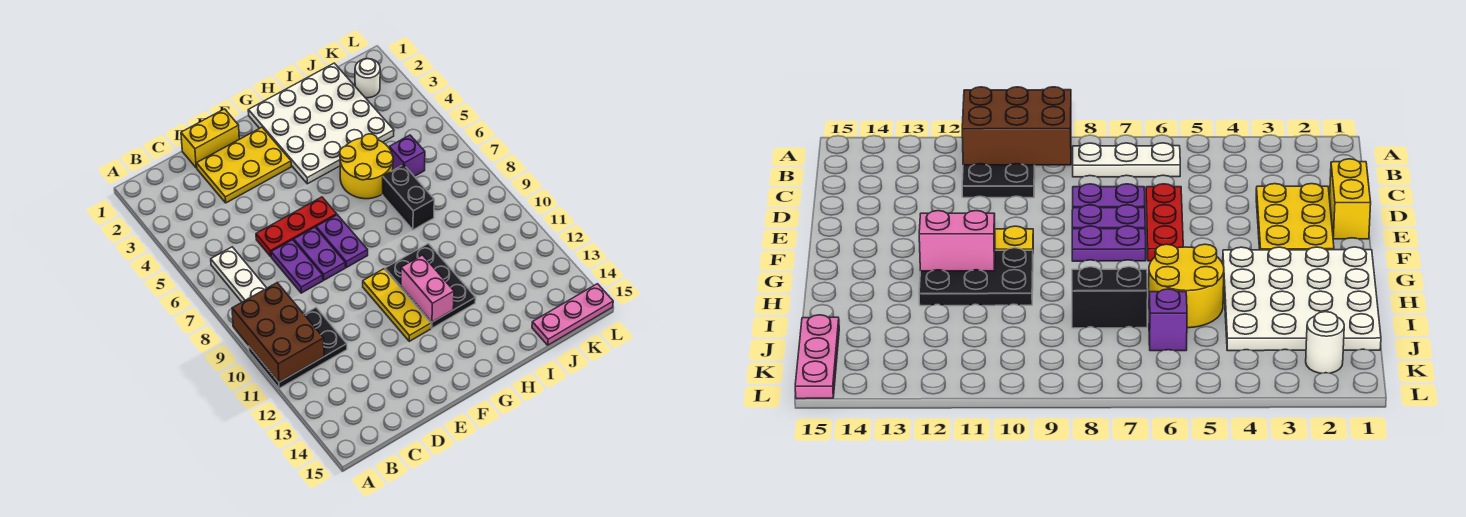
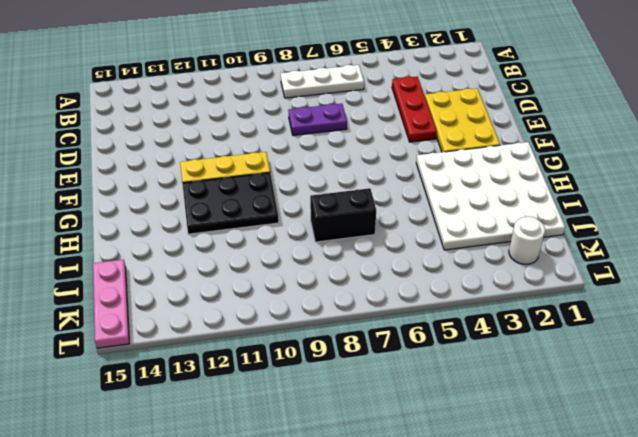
red plate C4:E4 level 1 -> red plate D6:F6 level 1
none -> black plate A10:C11 level 1
none -> yellow brick D1:E1 level 1
none -> purple plate E7:E8 level 1

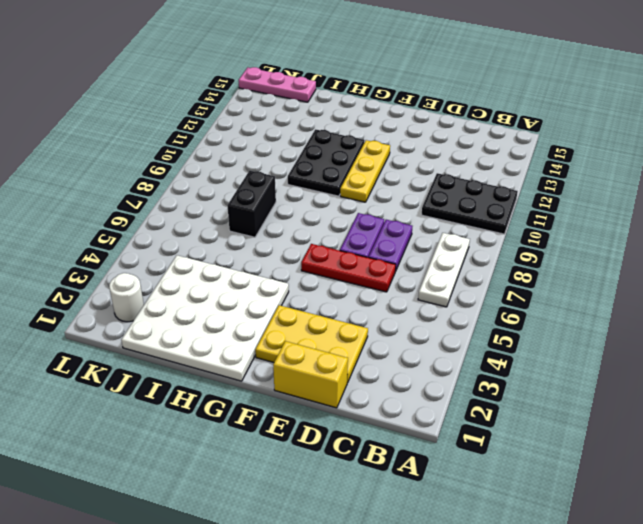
none -> purple plate F7:F8 level 1
none -> yellow round brick H5:I6 level 1
none -> purple brick J6 level 1

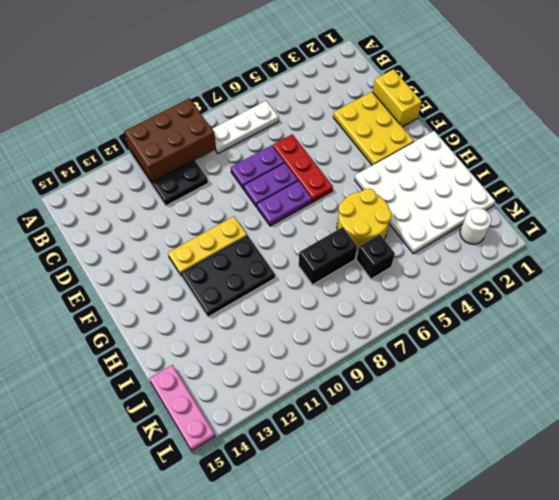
black brick J6 level 1 -> purple brick J6 level 1
none -> pink brick G11:G12 level 2

